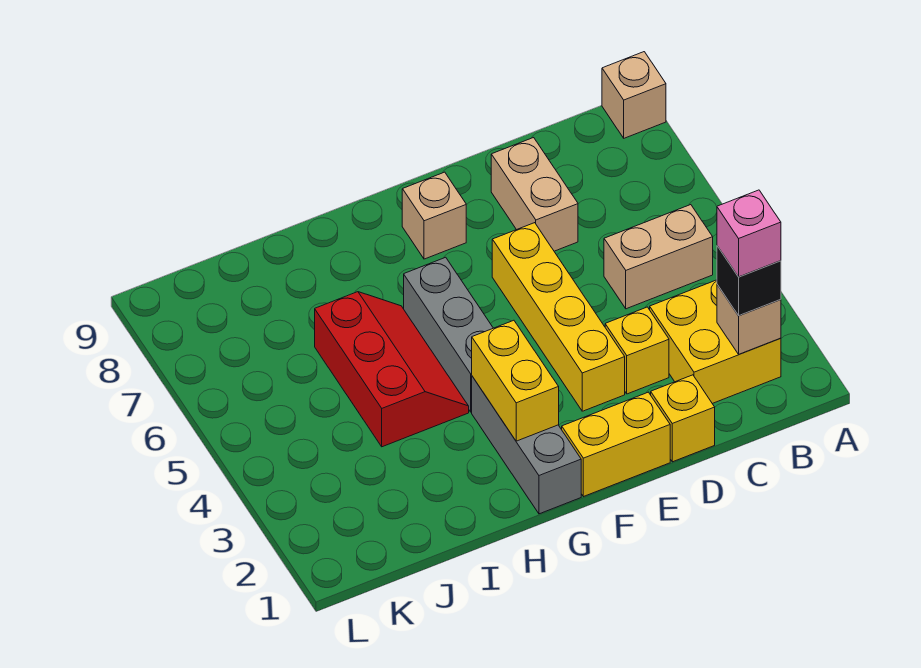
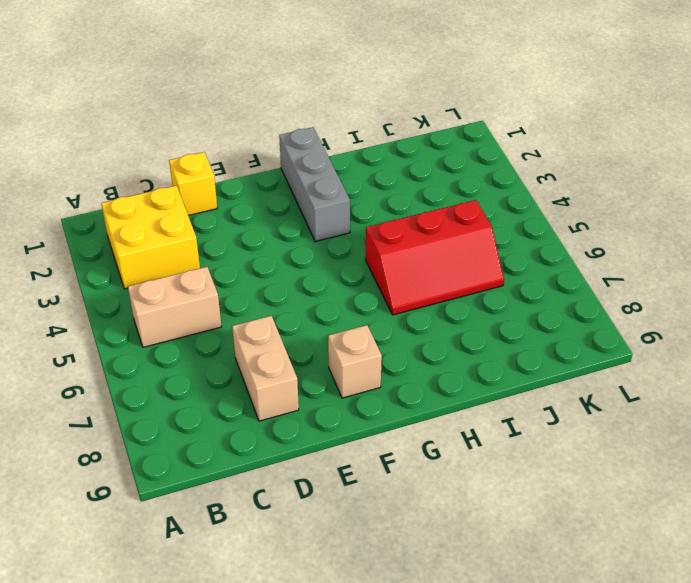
red slope H5:J6 level 1 top 5 -> red slope H4:I6 level 1 top I
none -> tan brick A9 level 1
none -> yellow brick D3 level 1
none -> yellow brick E1:F1 level 1

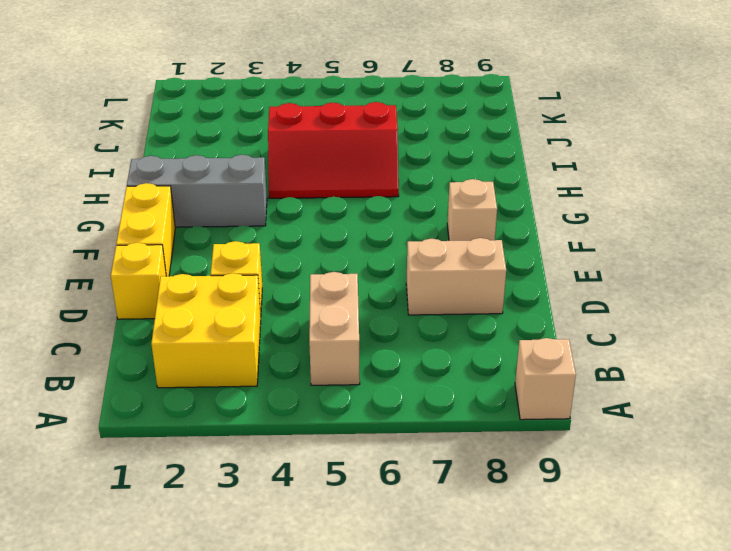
none -> yellow brick E3:E6 level 1
none -> grey brick G4:G6 level 1
none -> tan brick B2 level 2

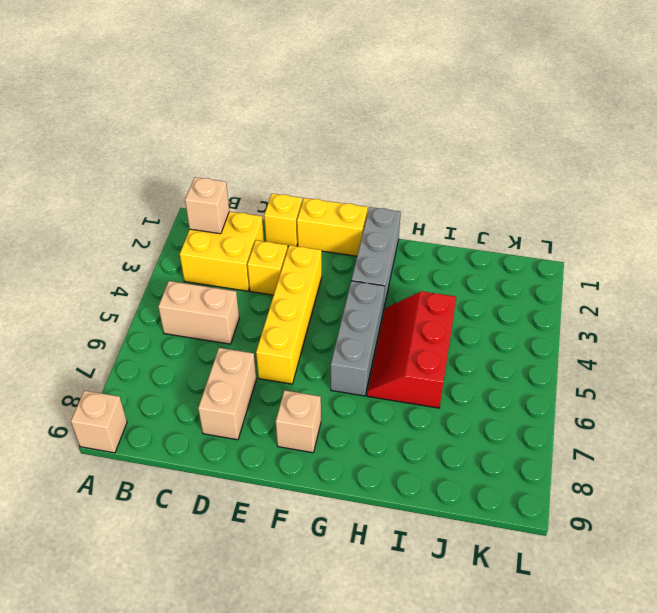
none -> yellow brick G2:G3 level 2
none -> black brick B2 level 3
none -> pink brick B2 level 4

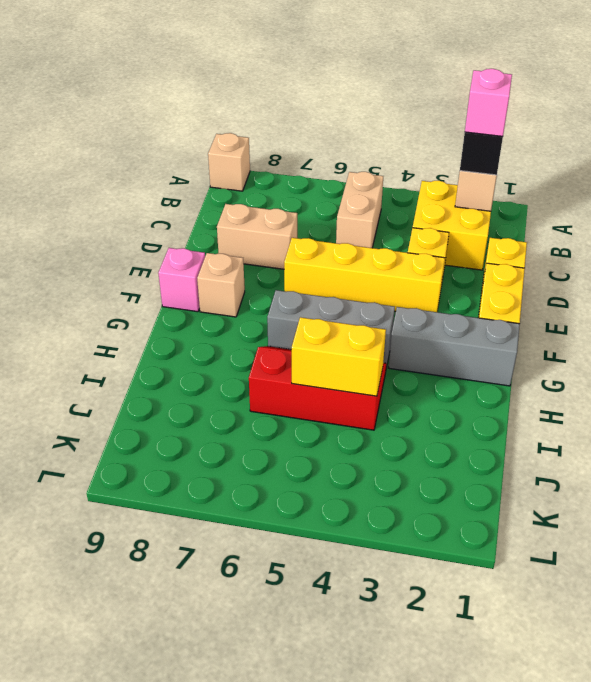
pink brick F9 level 1 -> none
yellow brick I4:I5 level 2 -> yellow brick G2:G3 level 2

